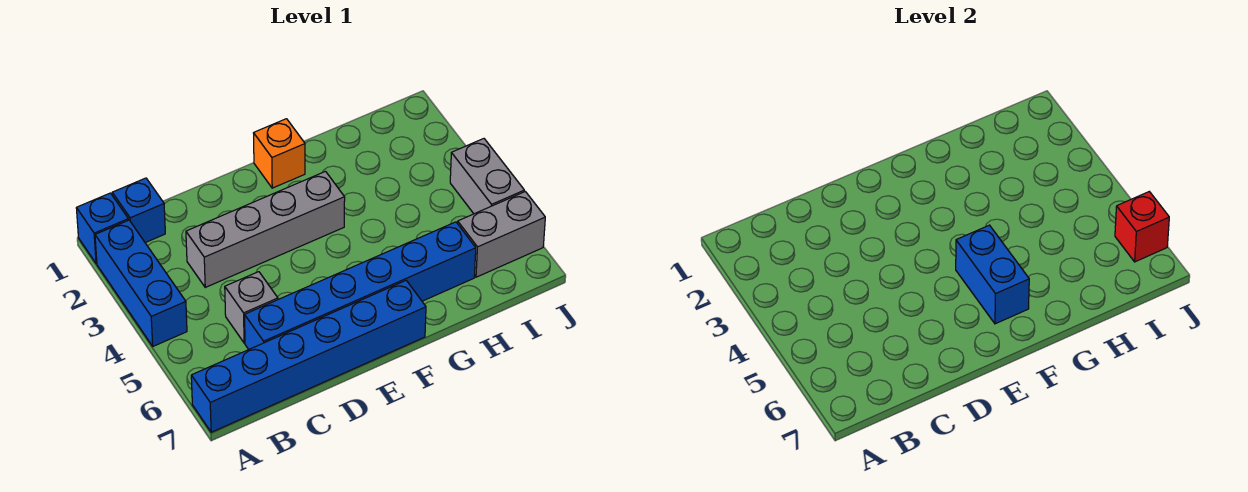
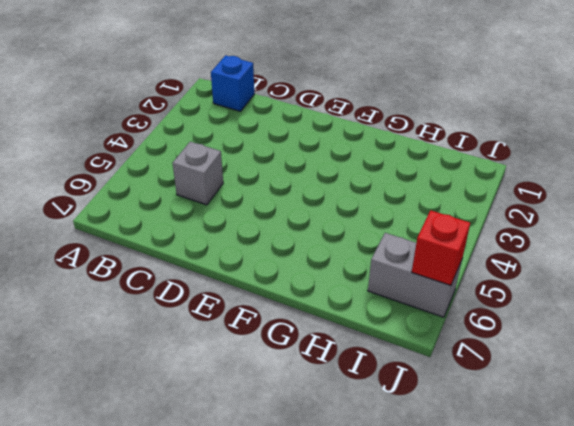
none -> blue brick A1 level 1
none -> blue brick A2:A4 level 1
none -> blue brick A7:F7 level 1

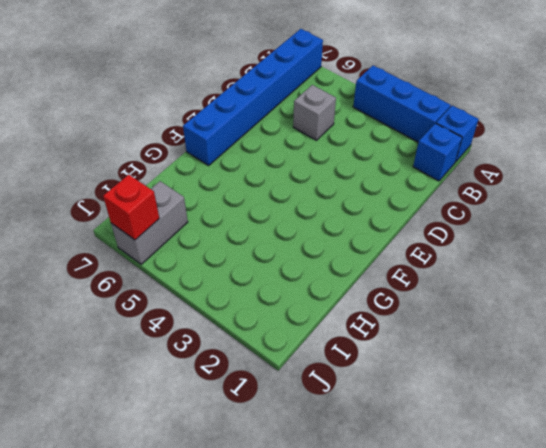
none -> grey brick C3:F3 level 1
none -> blue brick C6:H6 level 1
none -> orange brick F1 level 1

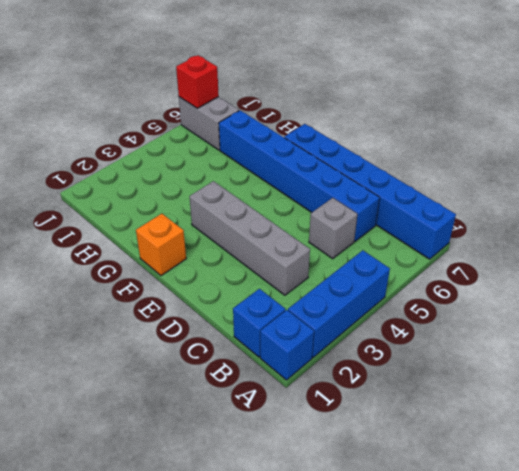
none -> grey brick J4:J5 level 1
none -> blue brick F5:F6 level 2

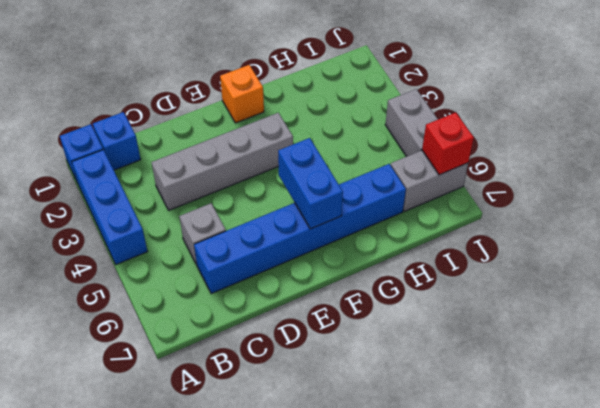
none -> blue brick A7:F7 level 1

